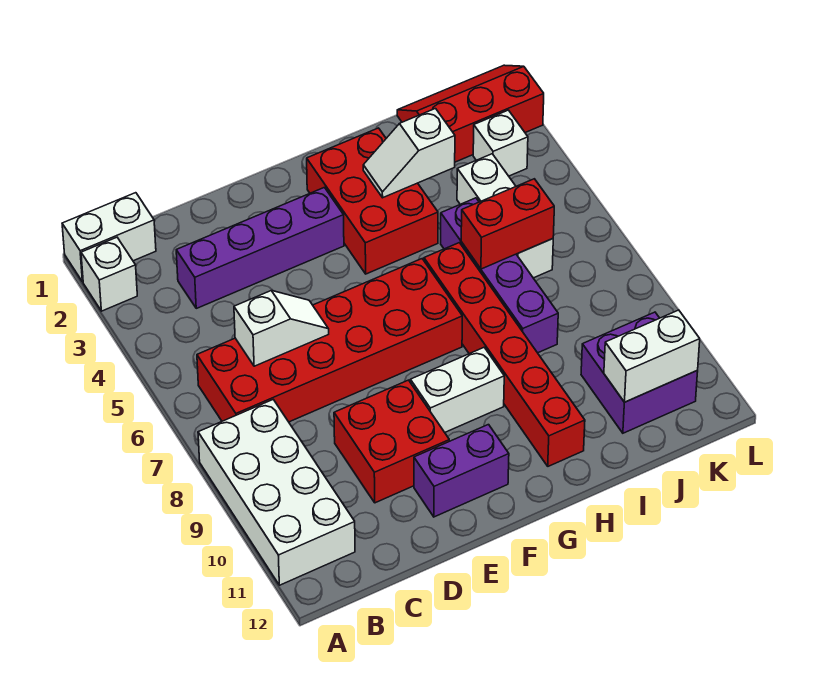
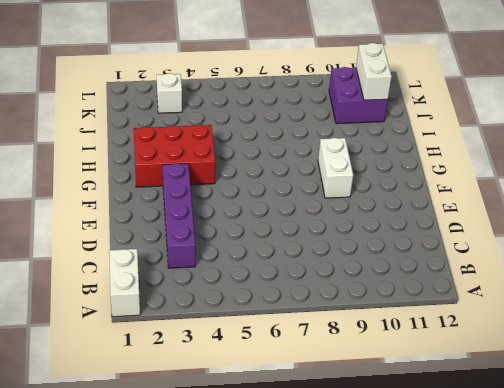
none -> white brick A2 level 1
none -> white brick A8:B11 level 1
none -> red brick B6:G7 level 1

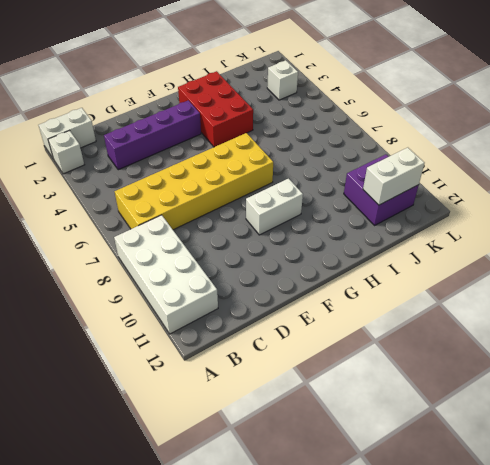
yellow brick B6:G7 level 1 -> red brick B6:G7 level 1
none -> red brick D9:E10 level 1
none -> purple brick E11:F11 level 1
none -> red brick H6:H11 level 1

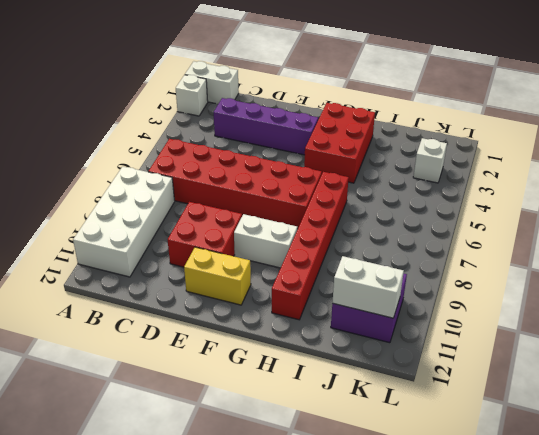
yellow brick E11:F11 level 1 -> purple brick E11:F11 level 1
none -> purple brick I5:I8 level 1
none -> red slope J1:L2 level 1 top 2
none -> white brick J4:J6 level 1

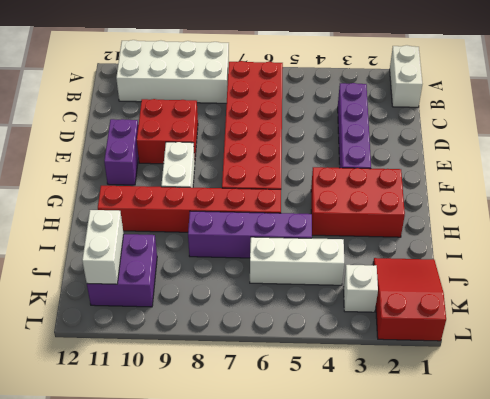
red slope J1:L2 level 1 top L -> red slope J1:L2 level 1 top 2
none -> white brick A2 level 1
none -> white slope C6:D6 level 2 top C
none -> white slope H3:I3 level 2 top I

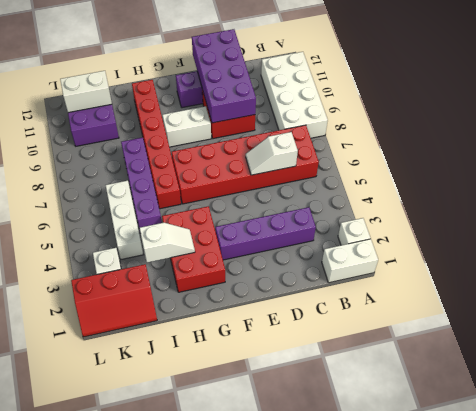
purple brick D9:E12 level 2 -> none
none -> red brick I6:J6 level 2

